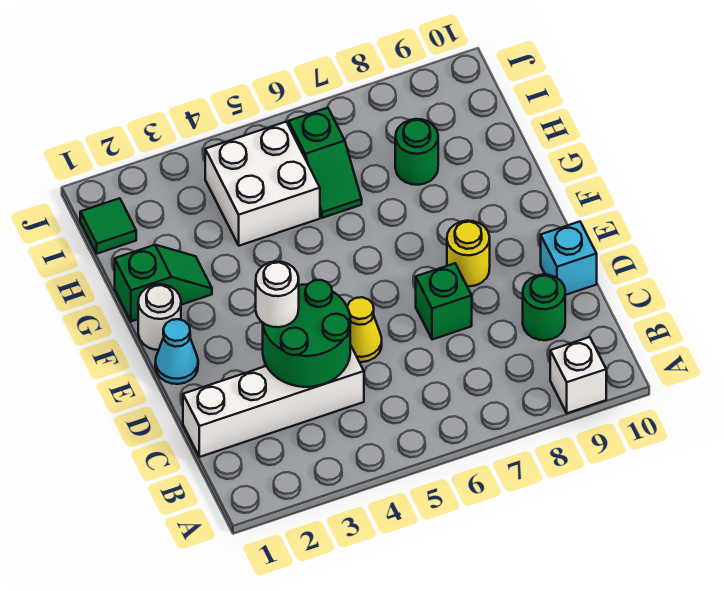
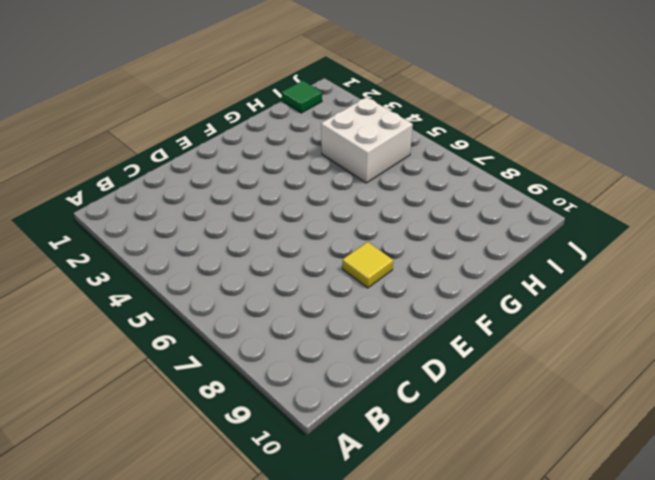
yellow tile E8 level 1 -> yellow round brick E8 level 1
none -> white brick A9 level 1
none -> white brick C1:C4 level 1
none -> green round brick C9 level 1

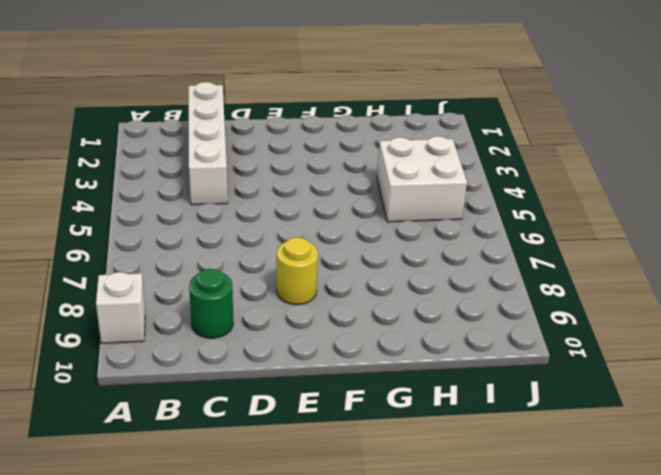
none -> yellow cone D5 level 1
none -> green brick D7 level 1
none -> cyan brick D10 level 1

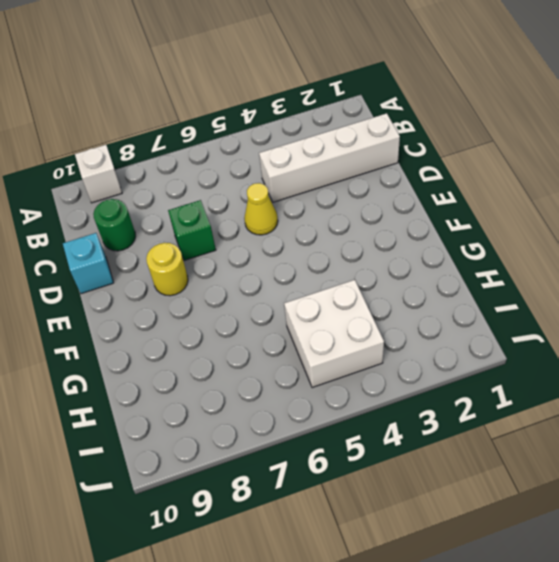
none -> cyan cone E1 level 1
none -> white round brick F1 level 1
none -> green slope G1:G2 level 1 top 1

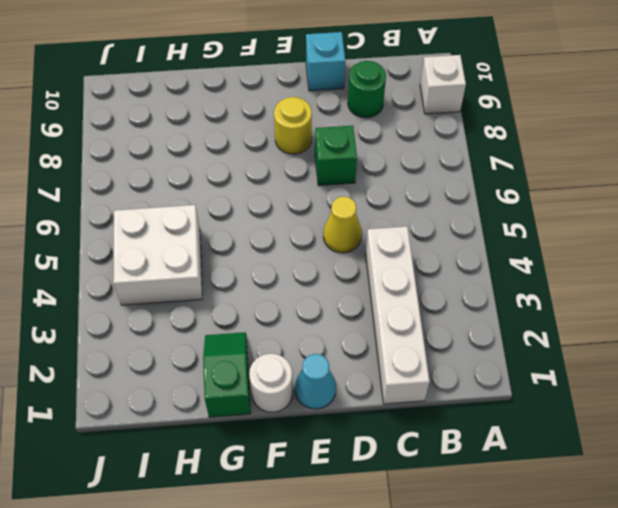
none -> green slope H6:I6 level 1 top I
none -> green round brick H8 level 1
none -> green tile I1 level 1

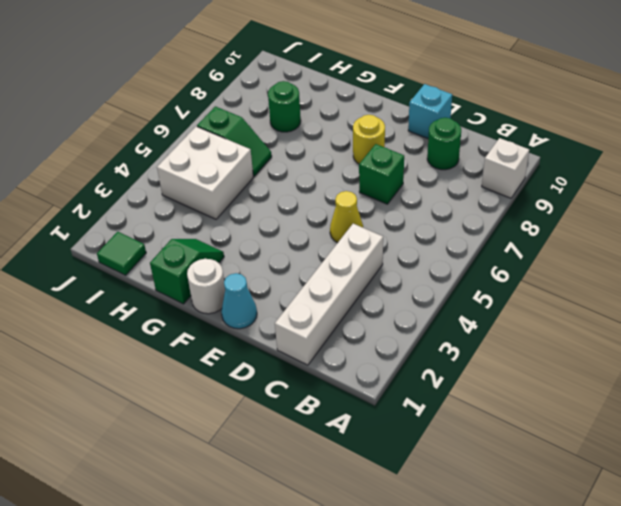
none -> green round brick C3:D4 level 2
none -> white round brick D3 level 3

